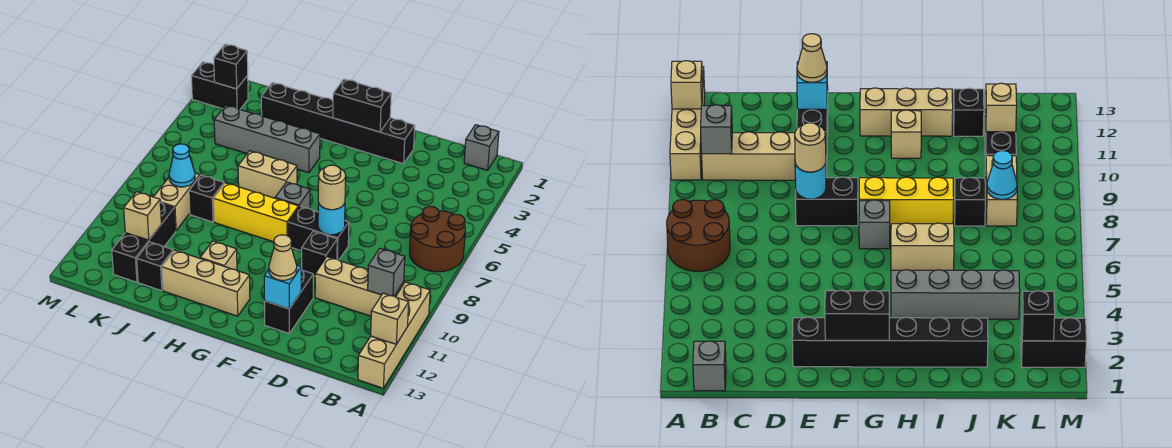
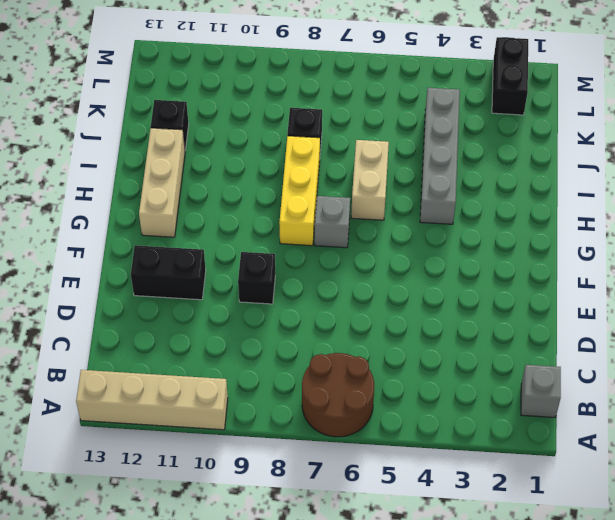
none -> tan brick B10:D10 level 1
none -> black brick E2:J2 level 1
none -> black brick E8:F8 level 1

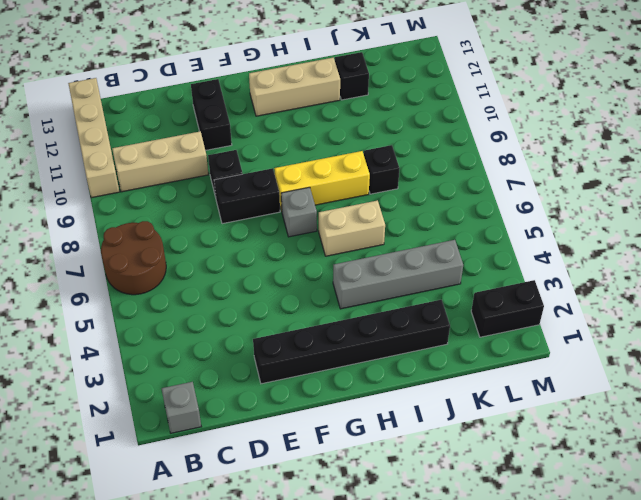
none -> tan brick H11 level 1
none -> tan brick K8:K9 level 1
none -> black brick K10:K12 level 1

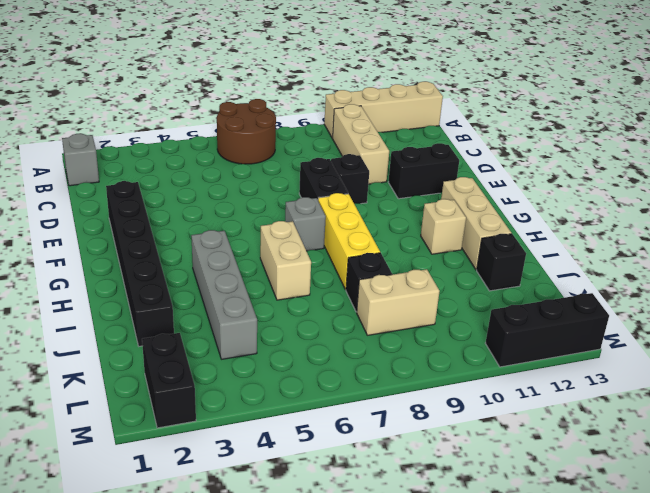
black brick M11:M13 level 1 -> black brick K10:K12 level 1
none -> tan brick A12 level 2
none -> grey brick B10 level 2
none -> cyan round brick E8 level 2

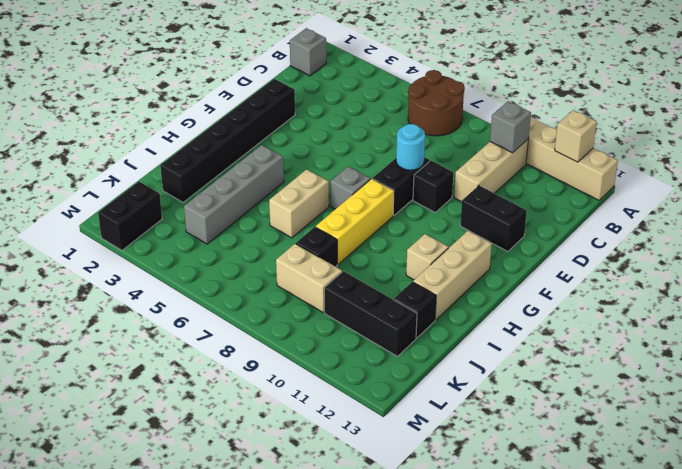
none -> cyan brick E12 level 2
none -> black brick F2:G2 level 2
none -> cyan cone K8 level 2

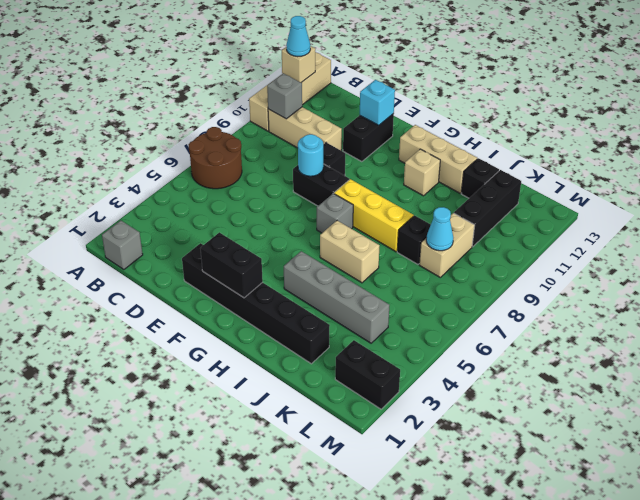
cyan cone A12 level 3 -> none
none -> tan brick K11 level 2
none -> black brick L2 level 2
none -> tan round brick E8 level 3

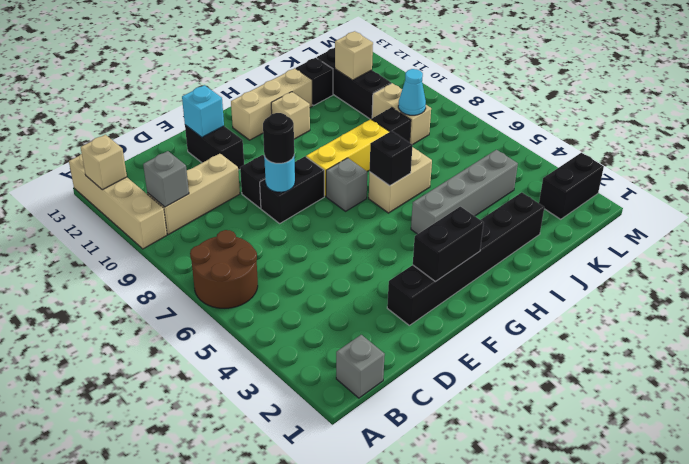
black round brick E8 level 3 -> tan round brick E8 level 3
black brick H6 level 2 -> black brick L2 level 2
none -> tan cone E12 level 3

